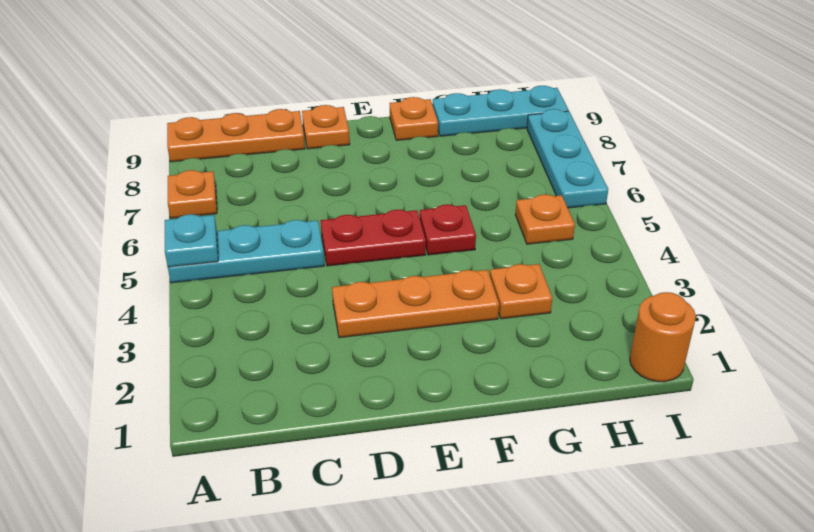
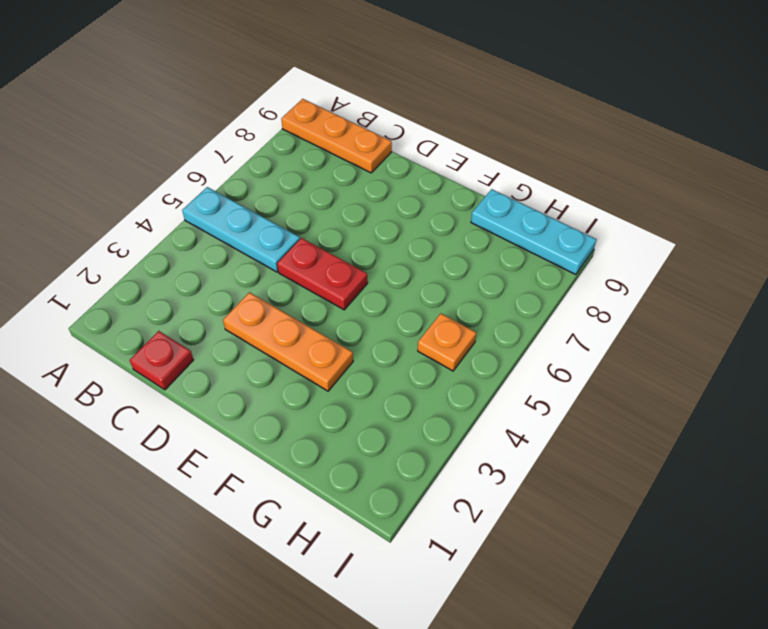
red plate C1 level 1 -> red plate F5 level 1
none -> orange plate A7 level 1
none -> orange plate D9 level 1
none -> orange plate F9 level 1

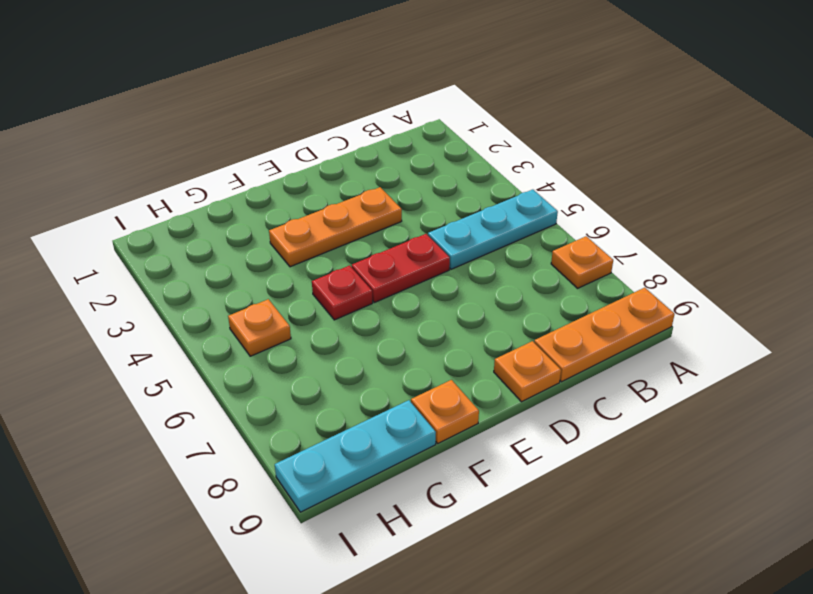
none -> orange plate G3 level 1
none -> orange round brick I1 level 1
none -> cyan plate I6:I8 level 1

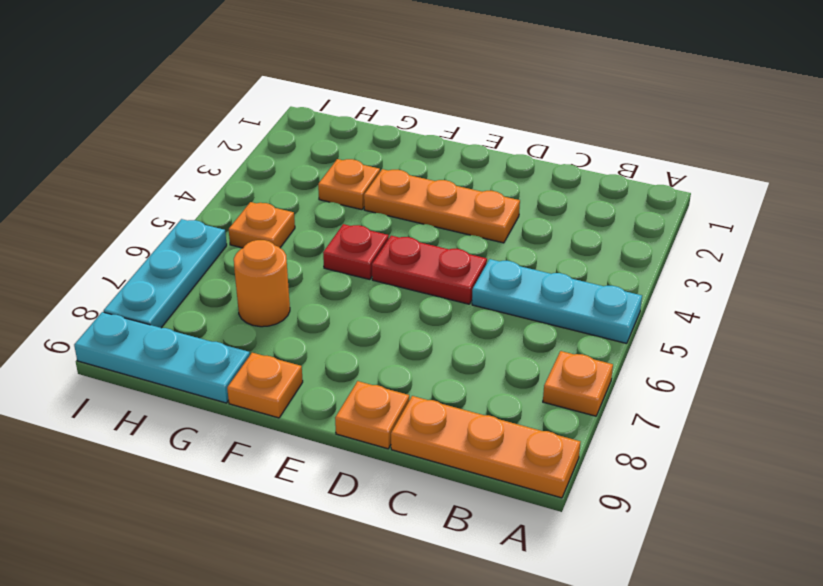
orange round brick G7 level 1 -> orange round brick I1 level 1
none -> cyan plate A5 level 2

